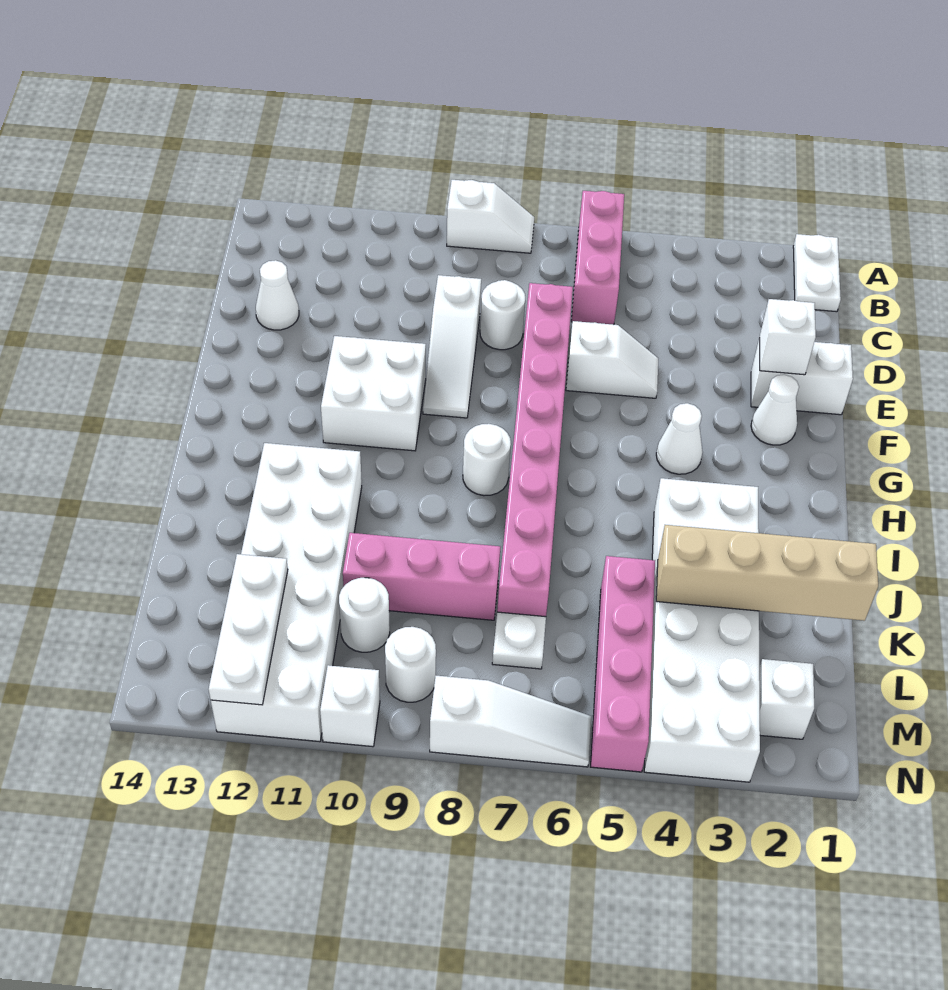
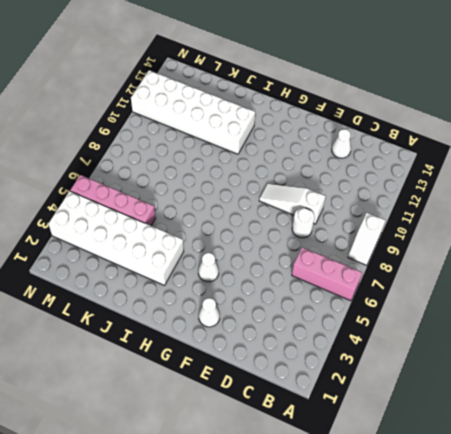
none -> white plate A1:B1 level 1
none -> pink brick D7:K7 level 1
none -> white brick E1:E2 level 1

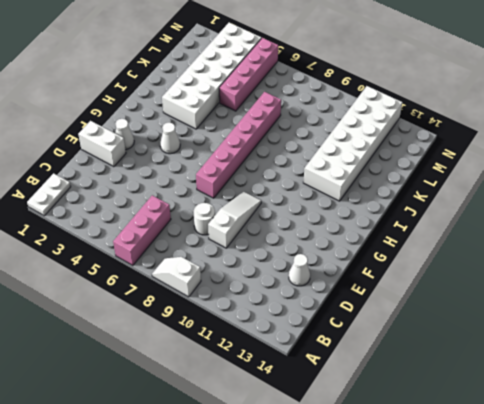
pink brick F7:K7 level 1 -> pink brick D7:K7 level 1
none -> white slope E5:E6 level 1 top 6
none -> white brick F10:G11 level 1
none -> white round brick H8 level 1

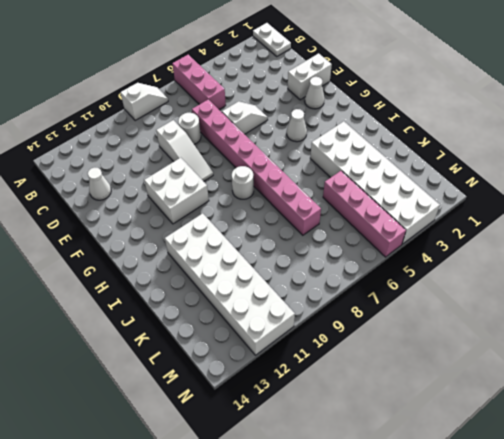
none -> pink brick K8:K10 level 1
none -> white plate L7 level 1
none -> white round brick L10 level 1

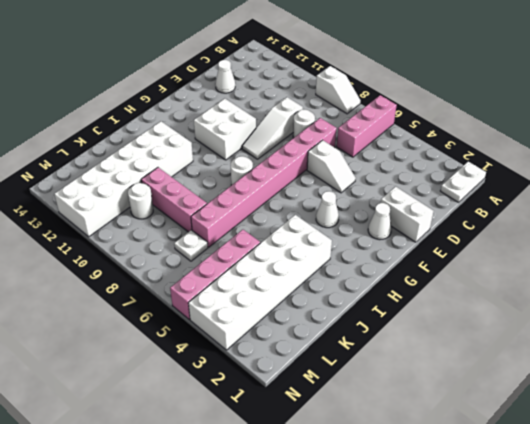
none -> white brick M2 level 1
none -> white round brick M9 level 1
none -> white slope N6:N8 level 1 top 8

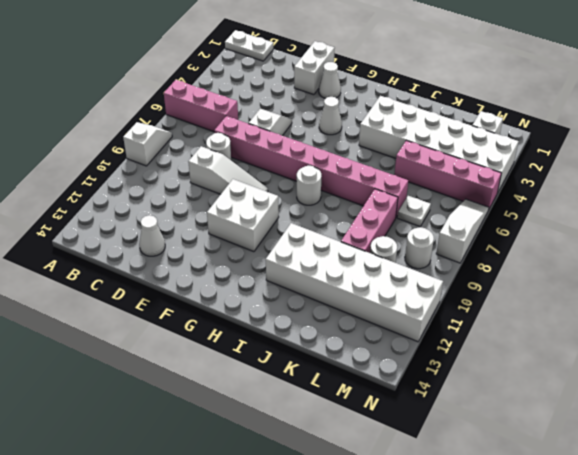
none -> white brick N10 level 1
none -> white brick E2 level 2
none -> tan brick K1:K4 level 2

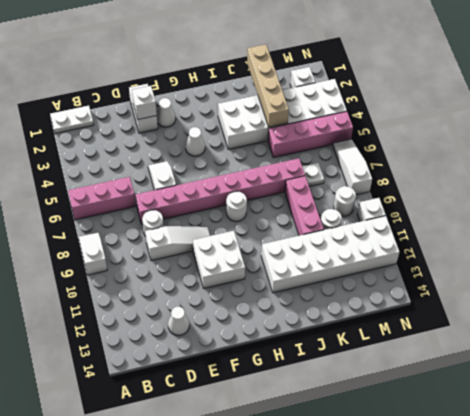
none -> white plate L12:N12 level 2

